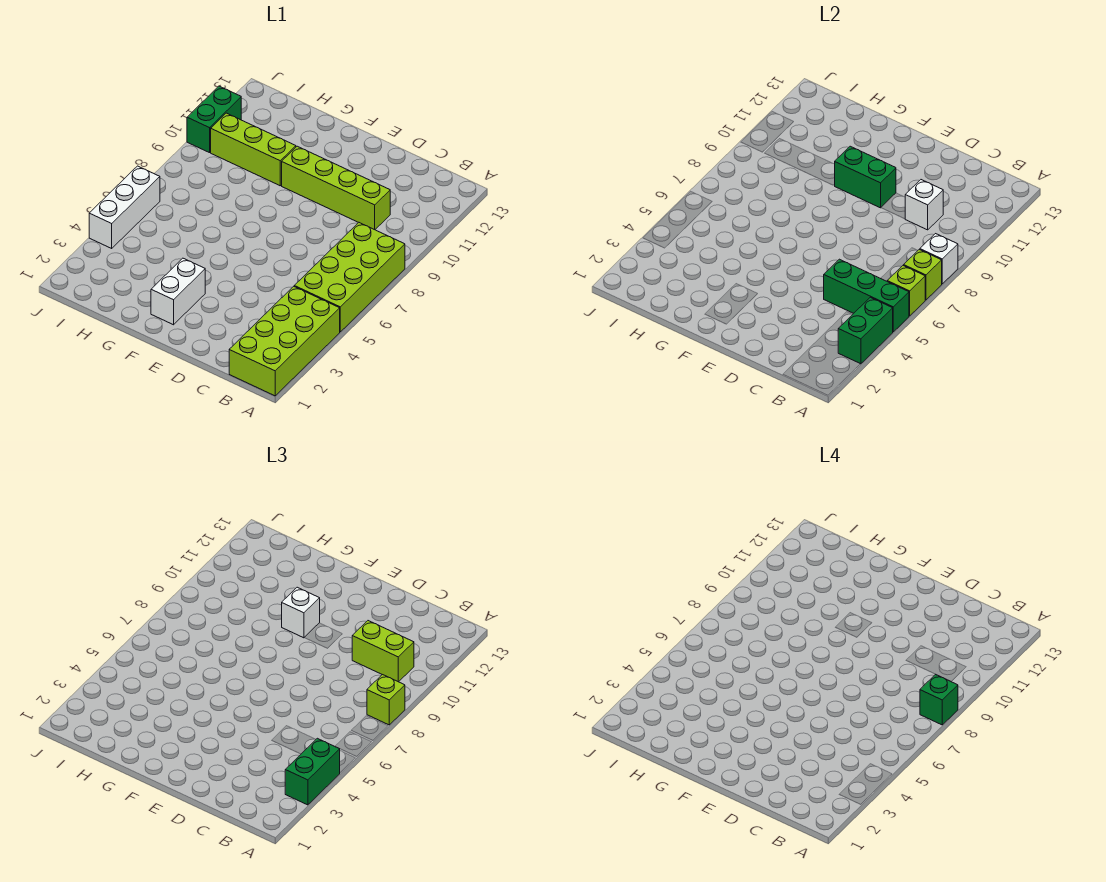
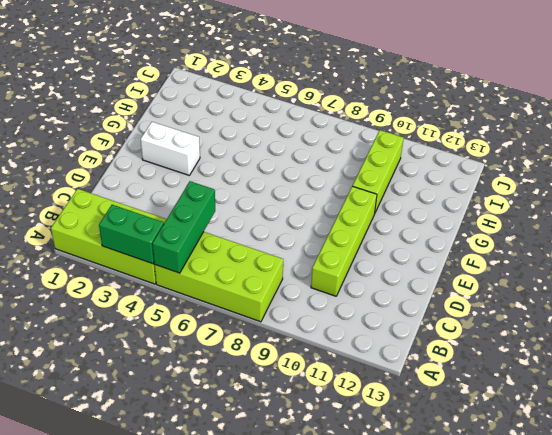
none -> white brick J4:J6 level 1
none -> green brick J10:J11 level 1
none -> lime brick A6 level 2

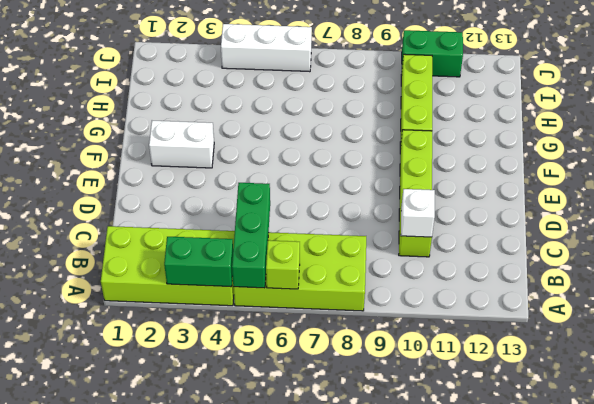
none -> lime brick A7 level 2
none -> white brick A8 level 2
none -> green brick E10:F10 level 2

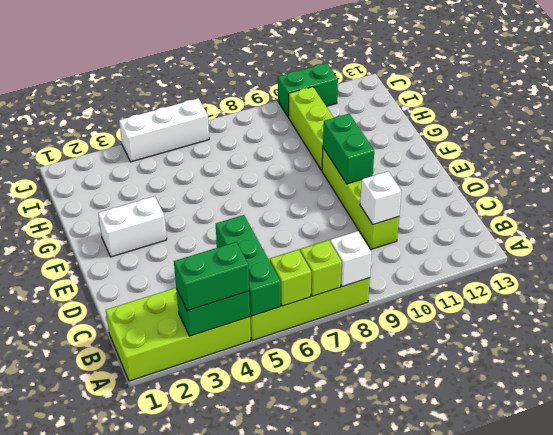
none -> lime brick A8 level 3
none -> lime brick B10:C10 level 3
none -> white brick F10 level 3

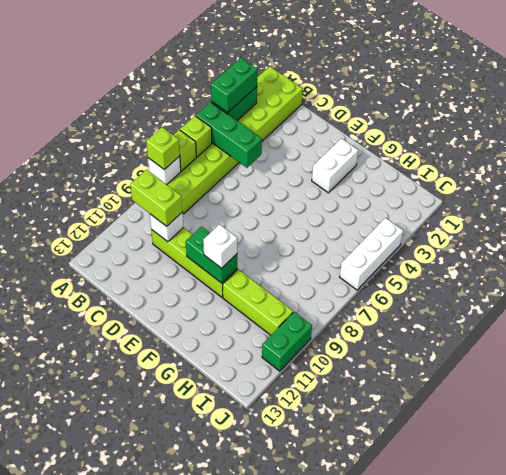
none -> green brick A8 level 4

